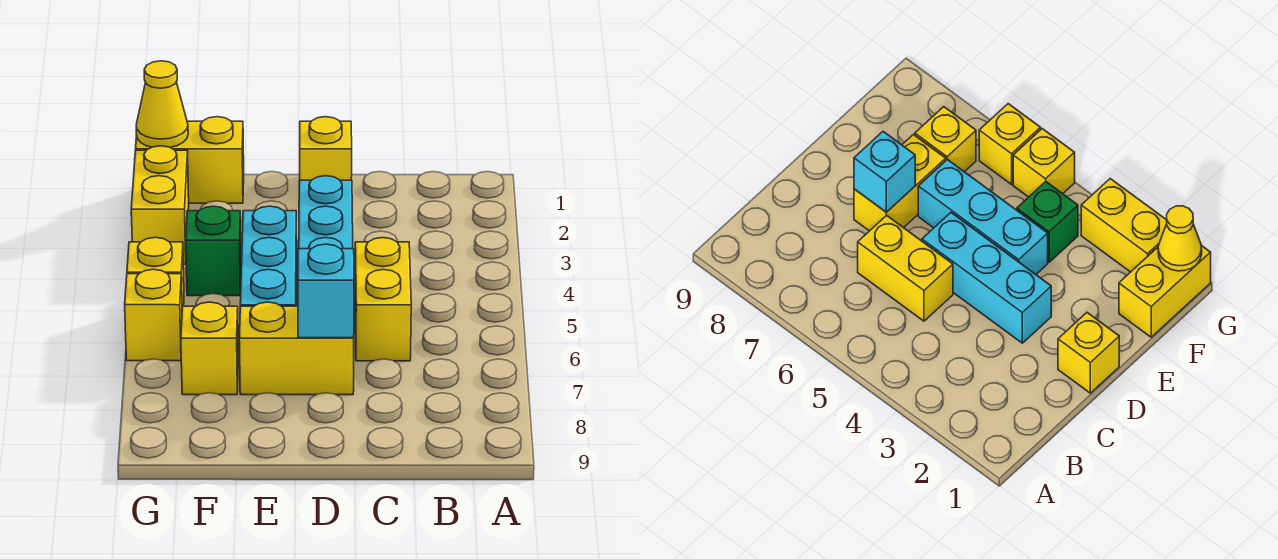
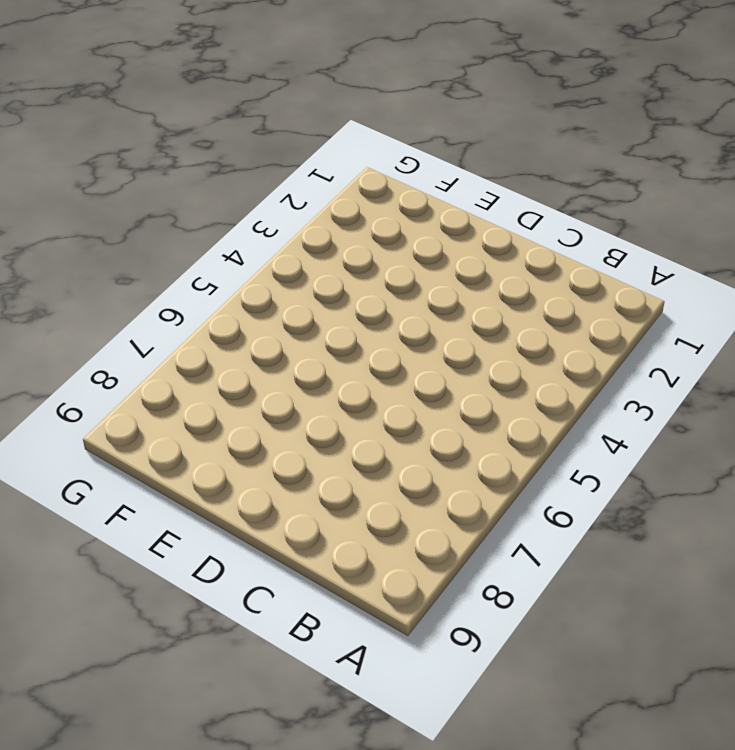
none -> yellow brick C5:C6 level 1
none -> yellow brick D1 level 1
none -> cyan brick D3:D5 level 1

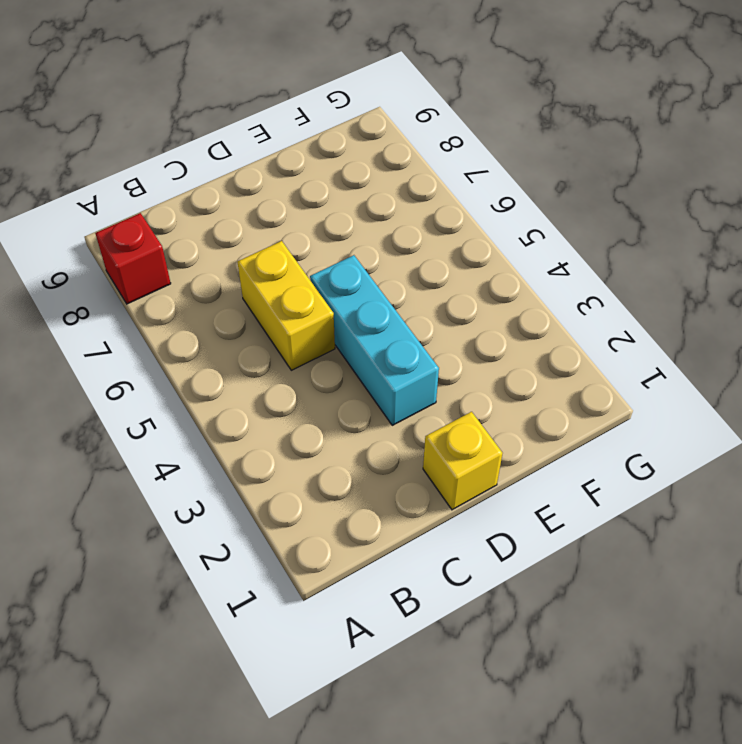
red brick A8 level 1 -> none
none -> yellow brick D7:E7 level 1
none -> cyan brick E4:E6 level 1
none -> yellow brick F1:G1 level 1

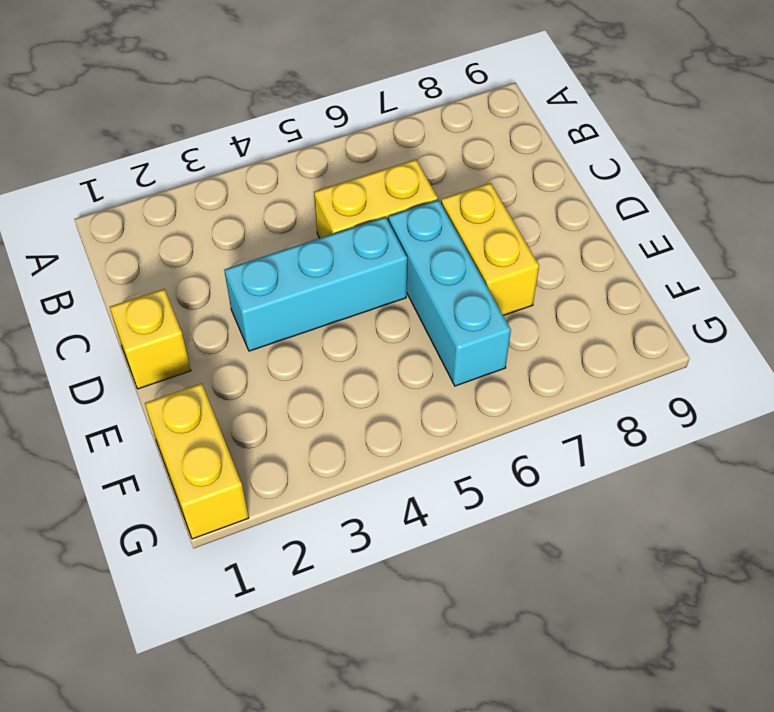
cyan brick D6:F6 level 1 -> cyan brick E4:E6 level 1
none -> green brick F4 level 1
none -> yellow brick F7 level 1
none -> yellow brick G2:G3 level 1

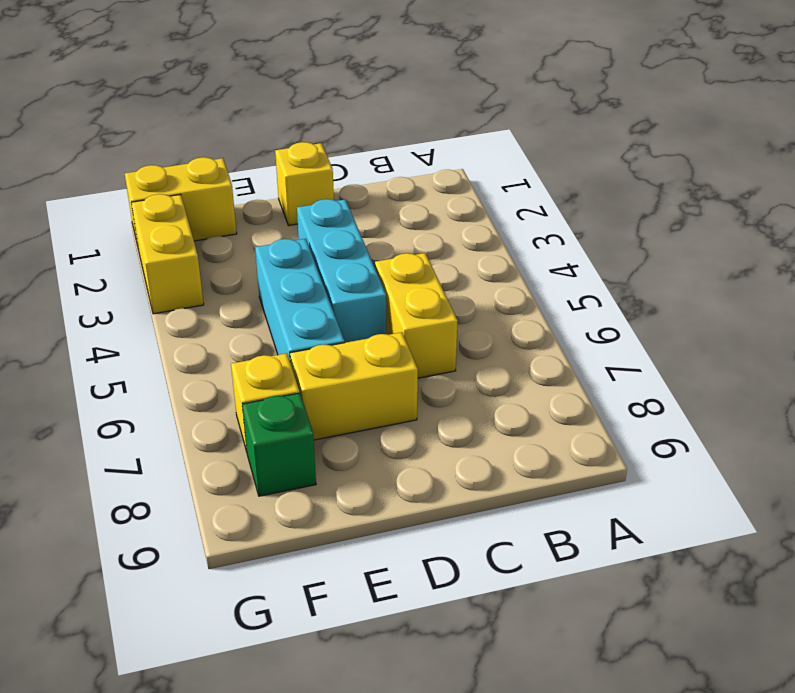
green brick F8 level 1 -> green brick F4 level 1
none -> yellow brick G5 level 1
none -> yellow brick G6 level 1
none -> cyan brick D7 level 2

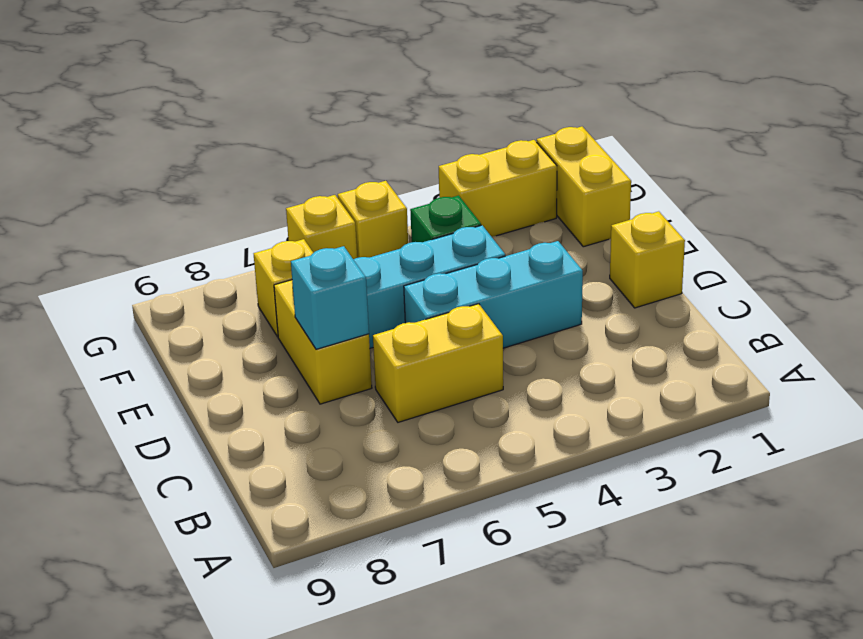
none -> yellow cone G1 level 2

